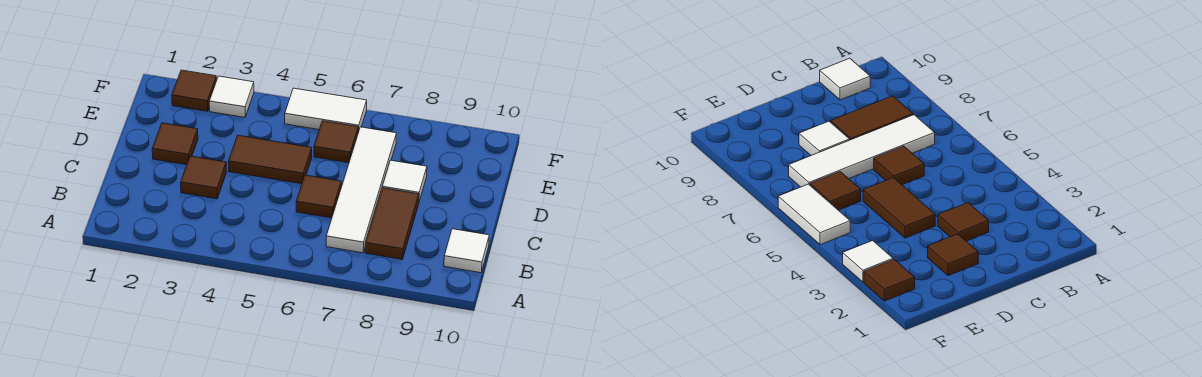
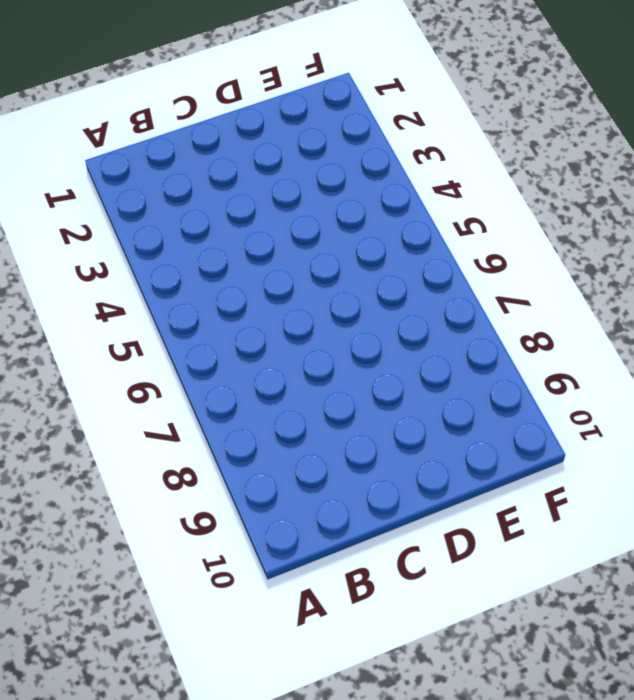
none -> white tile B7:E7 level 1
none -> brown tile B8:C8 level 1
none -> white tile B10 level 1

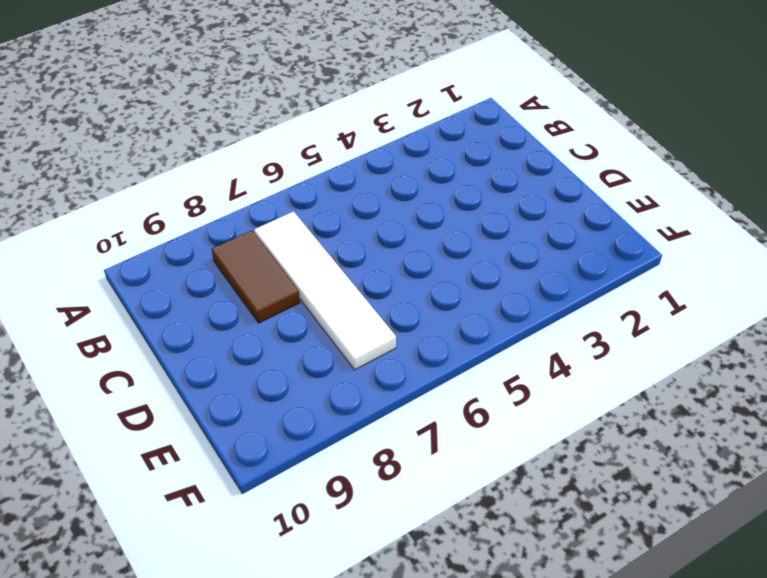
none -> white tile B10 level 1
none -> brown tile C3 level 1
none -> brown tile C6 level 1

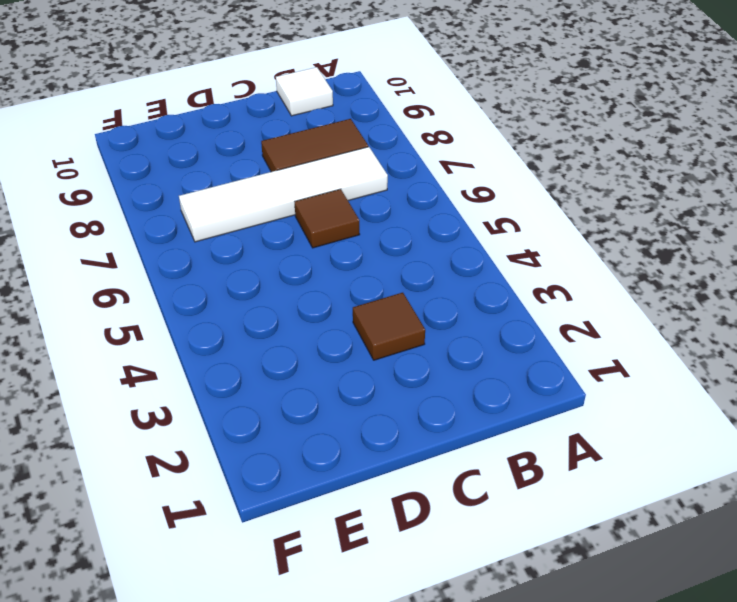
none -> brown tile D2 level 1
none -> brown tile D4:D5 level 1
none -> white tile D8 level 1

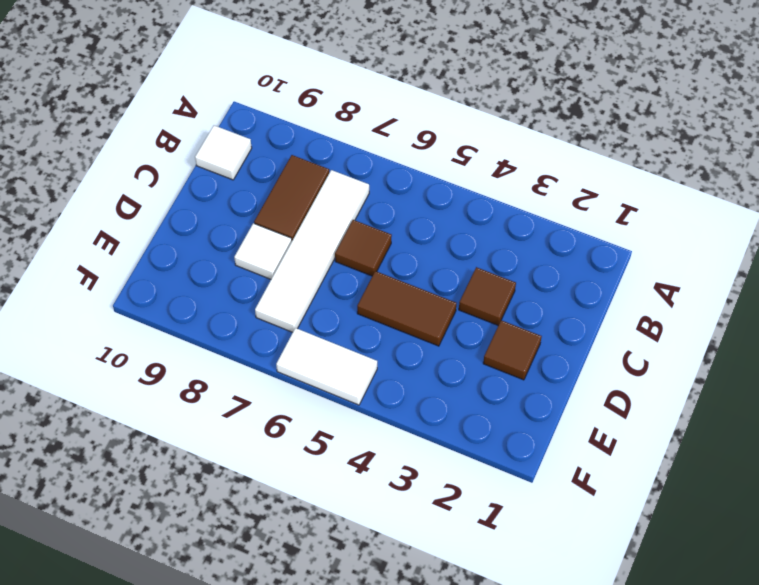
none -> brown tile E6 level 1
none -> brown tile F2 level 1
none -> white tile F3 level 1

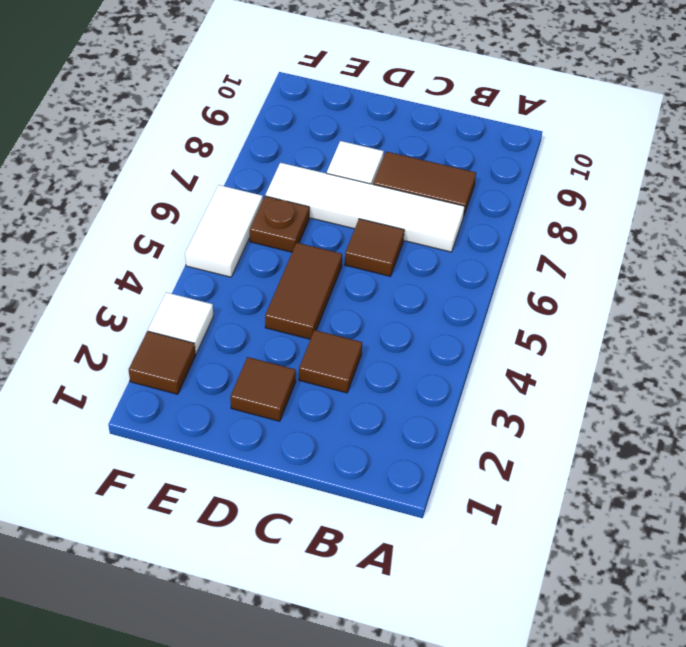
brown plate E6 level 1 -> brown tile E6 level 1
none -> white tile B10 level 1

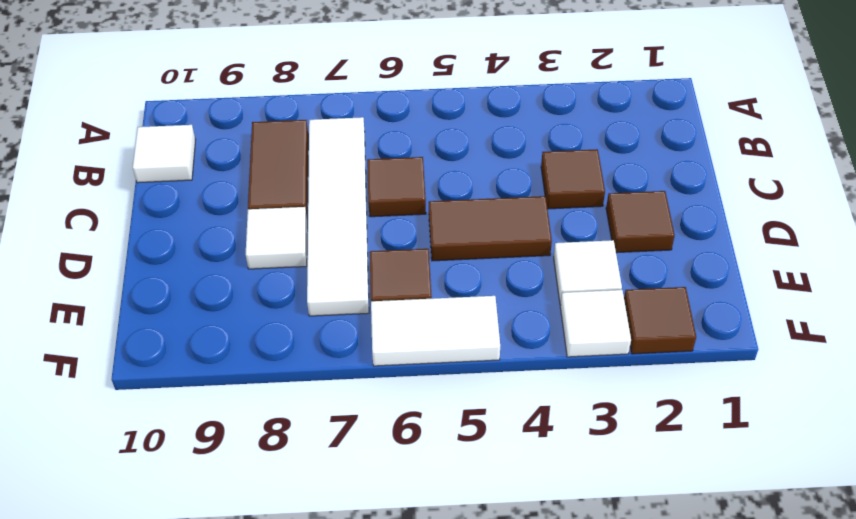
white tile E3 level 1 -> none

